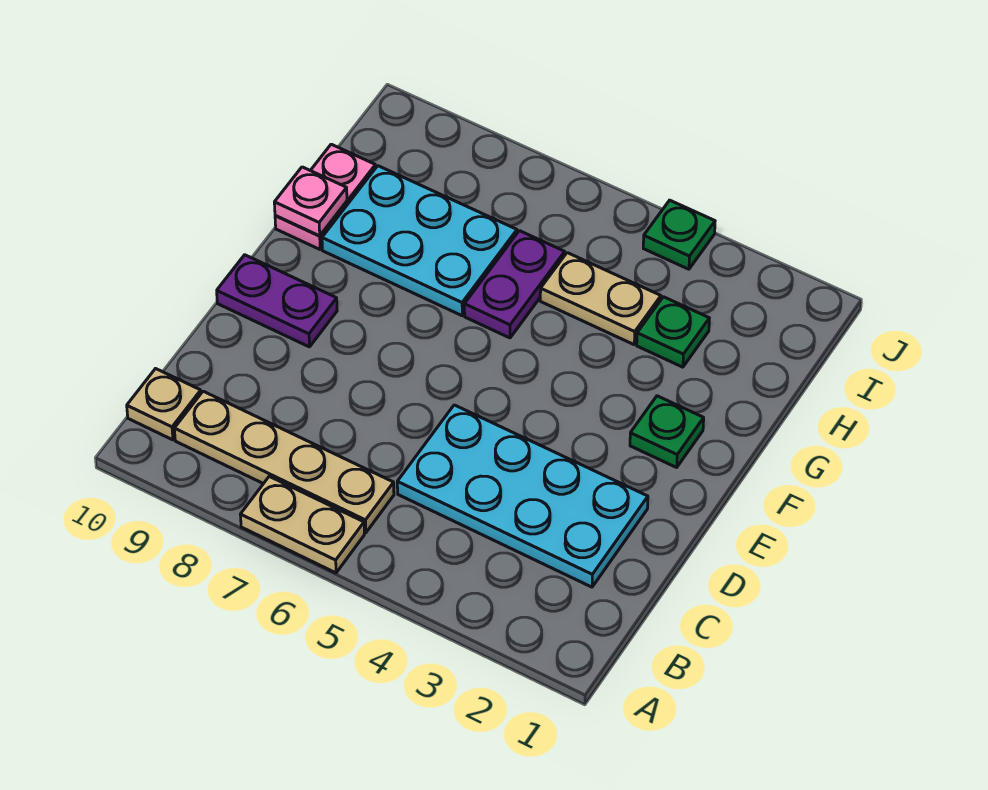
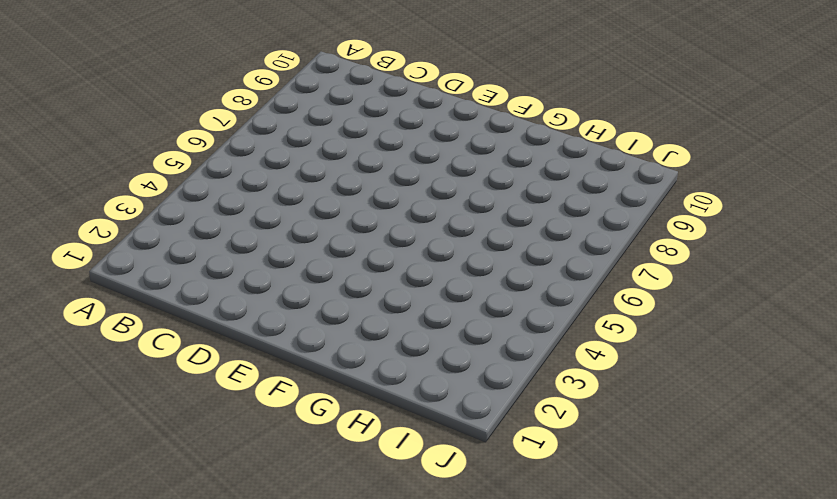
none -> tan plate A6:A7 level 1
none -> tan plate B6:B9 level 1
none -> tan plate B10 level 1

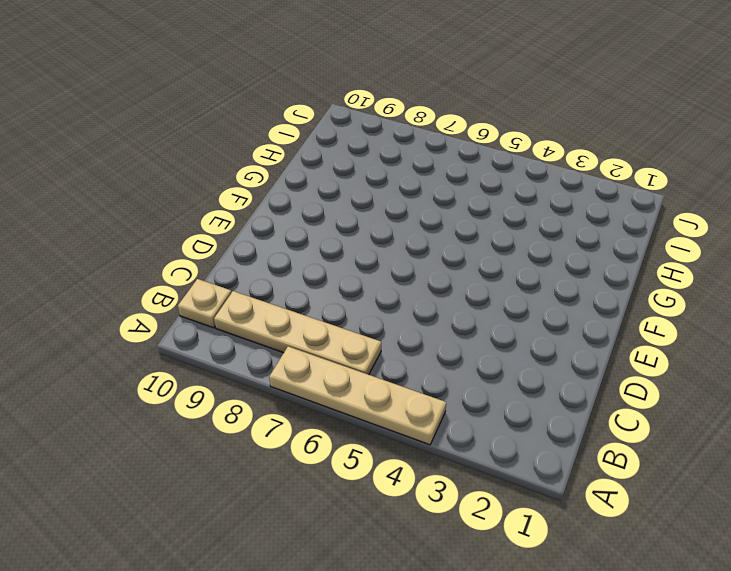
tan plate A4:A7 level 1 -> tan plate A6:A7 level 1
none -> cyan plate C2:D5 level 1
none -> purple plate E9:E10 level 1
none -> green plate F2 level 1

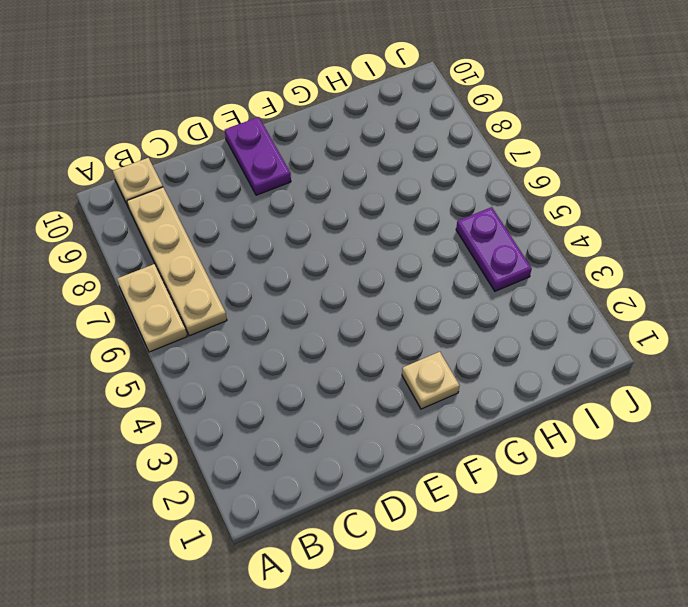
tan plate F2 level 1 -> green plate F2 level 1
purple plate I4:I5 level 1 -> purple plate G6:H6 level 1
none -> cyan plate C2:D5 level 1
none -> cyan plate G7:H9 level 1
none -> pink plate G10:H10 level 1

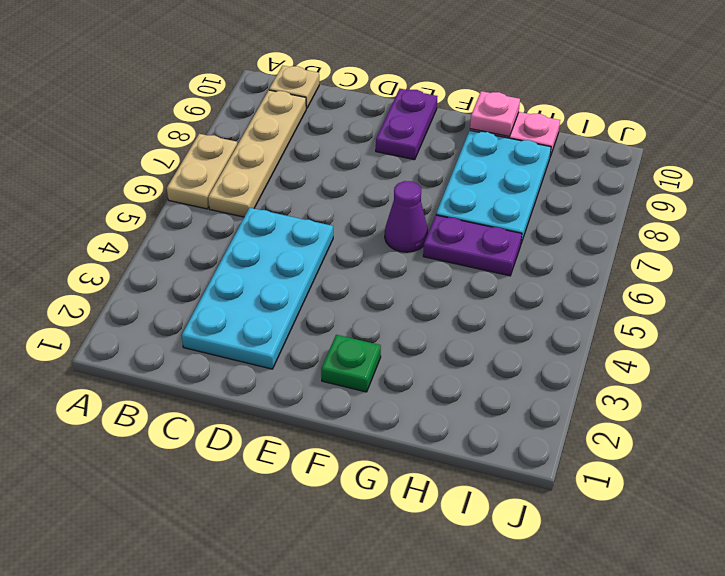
purple cone F6 level 1 -> none
none -> green plate H3 level 1
none -> tan plate H4:H5 level 1
none -> green plate J4 level 1

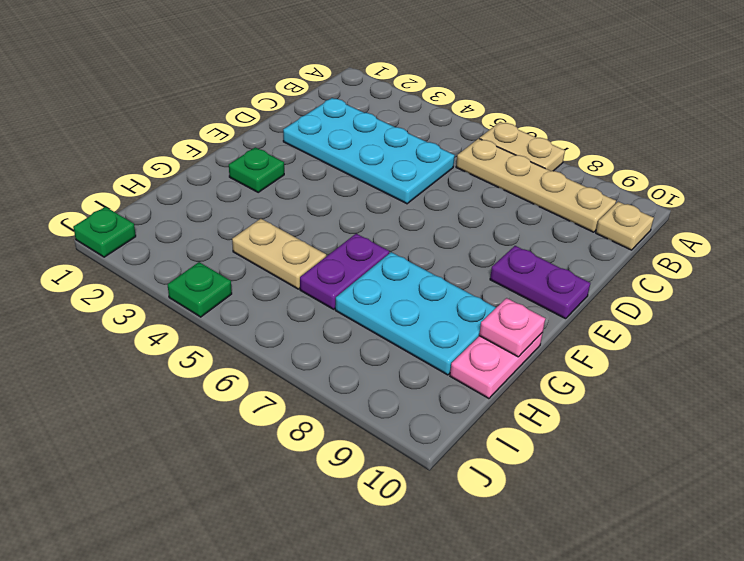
green plate J1 level 1 -> green plate H3 level 1

